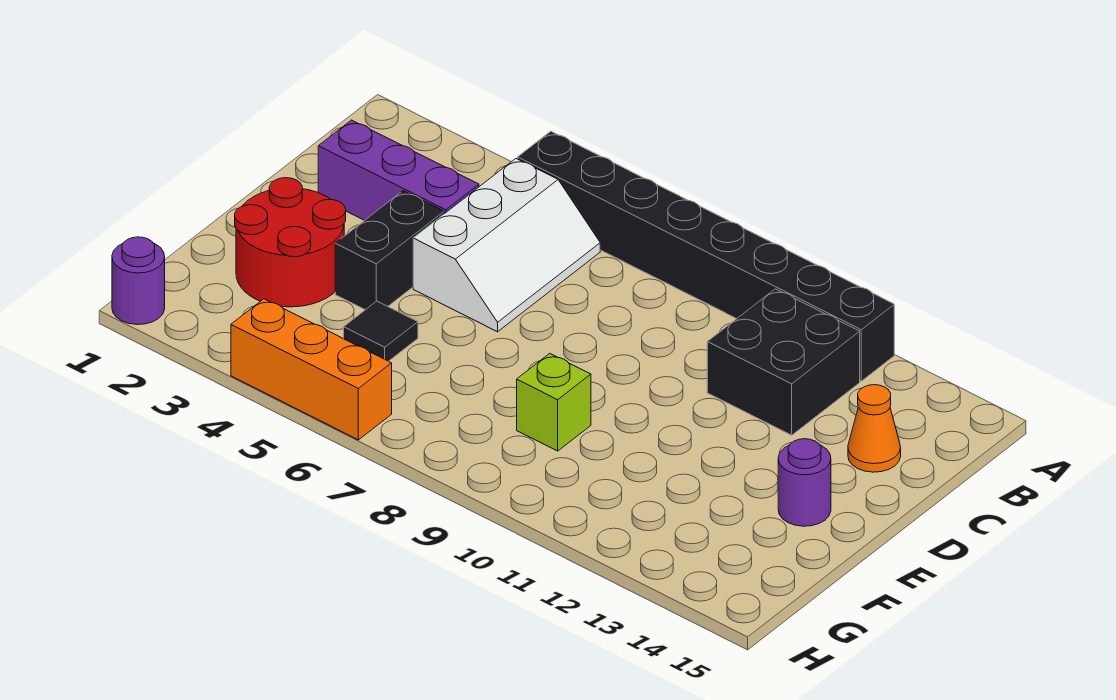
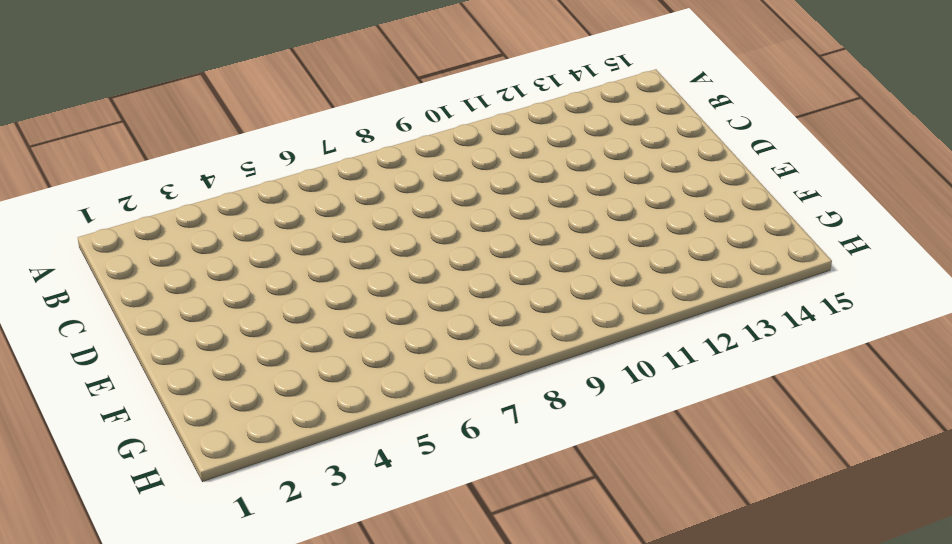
none -> black brick A5:A12 level 1
none -> white slope B5:D6 level 1 top 5
none -> black brick B11:C12 level 1

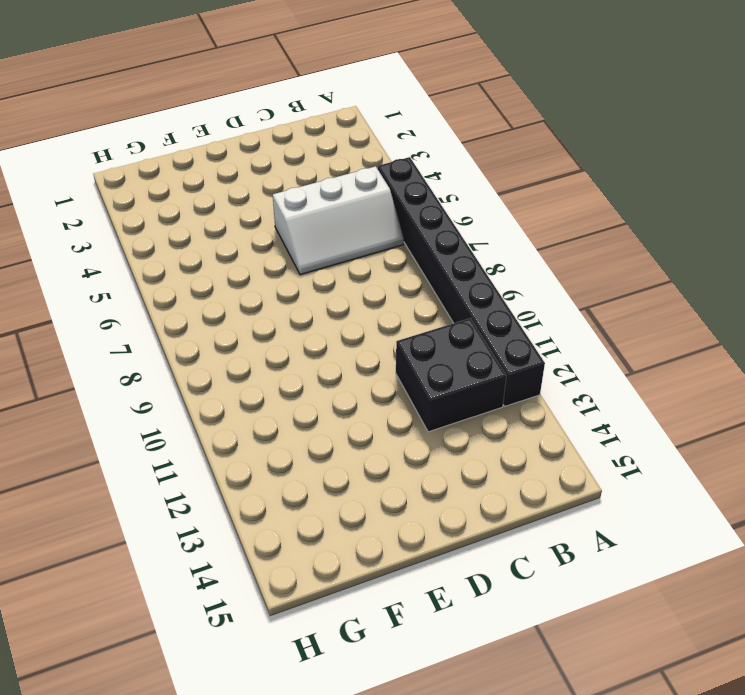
none -> purple brick C2:C4 level 1
none -> orange cone C14 level 1
none -> black brick D4:E4 level 1

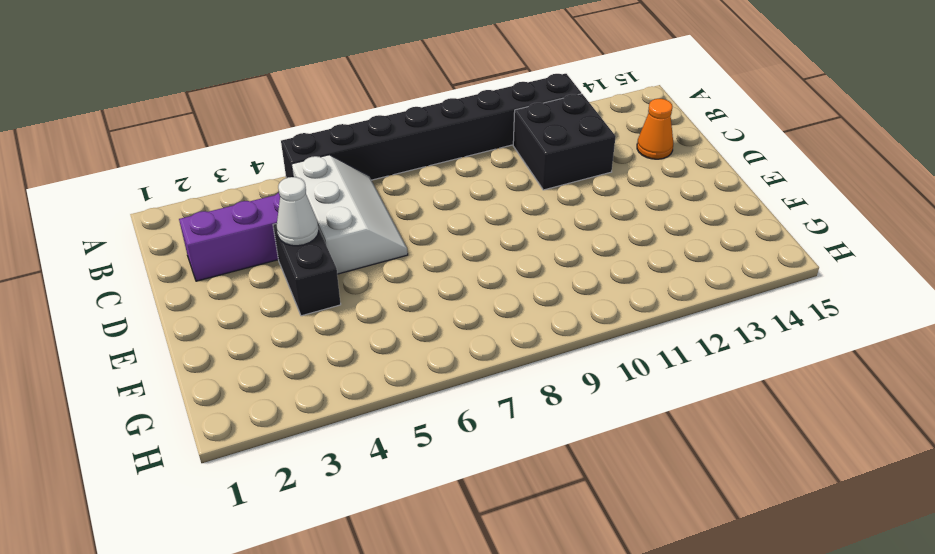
white cone D4 level 2 -> none
none -> red round brick E2:F3 level 1
none -> purple round brick E14 level 1
none -> black tile F5 level 1

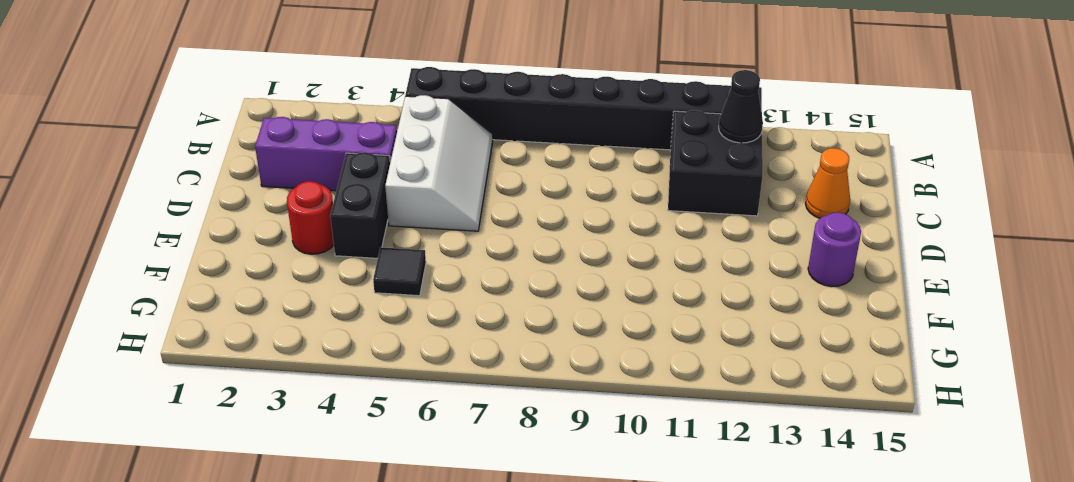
black cone B12 level 2 -> none
red round brick E3 level 1 -> red round brick E2:F3 level 1
none -> lime brick F9 level 1
none -> purple round brick H1 level 1
none -> orange brick H4:H6 level 1

